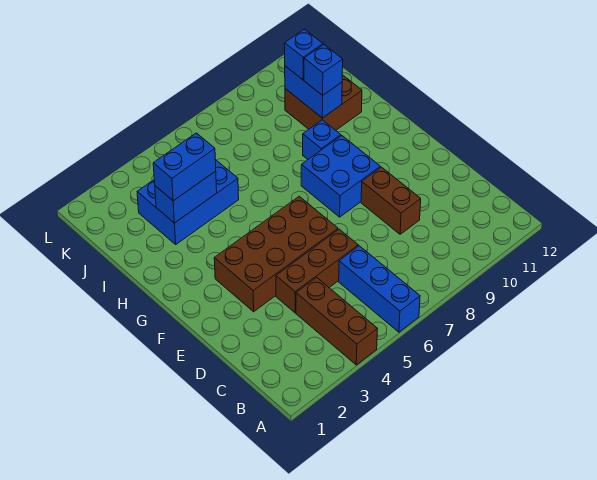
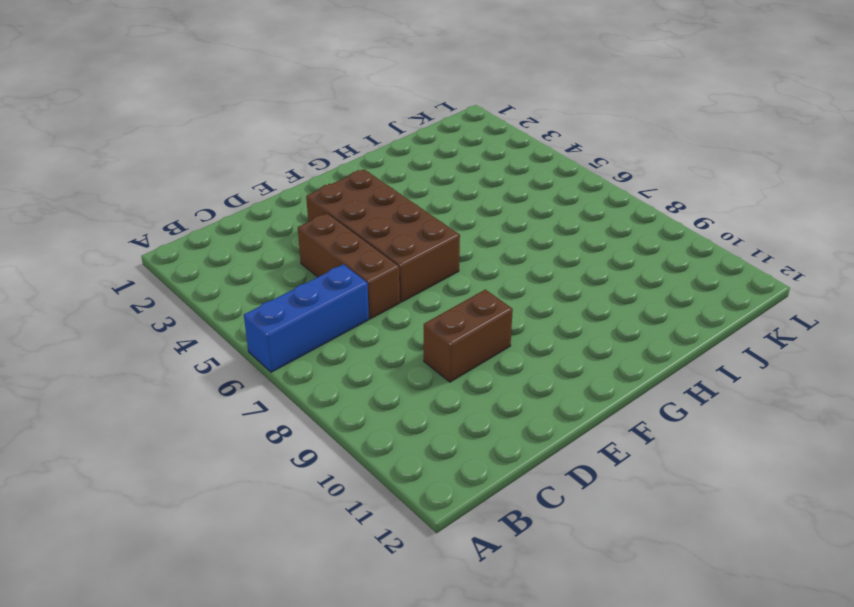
none -> brown brick A4:C4 level 1
none -> blue brick F8:G9 level 1
none -> blue brick H9 level 1

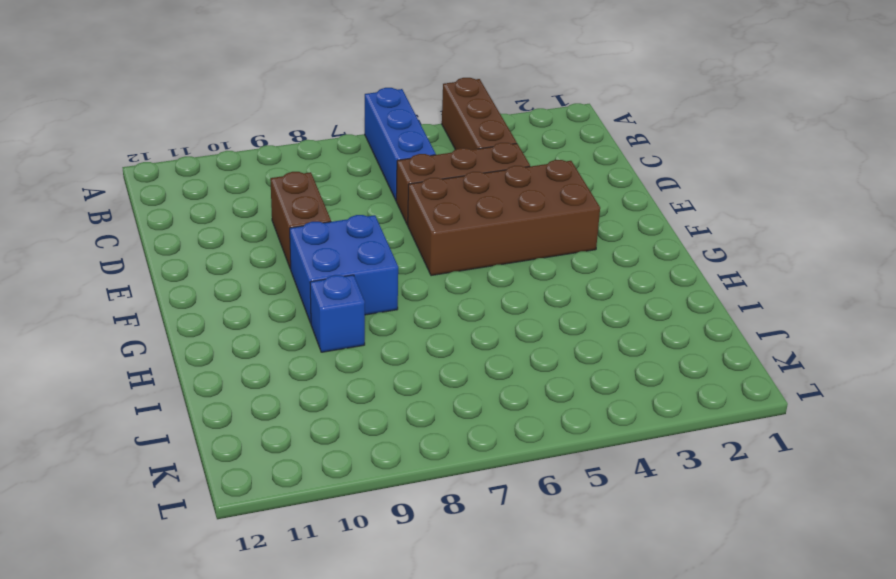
none -> blue brick I3:J5 level 1
none -> brown brick I10:J11 level 1
none -> blue brick I3:I4 level 2

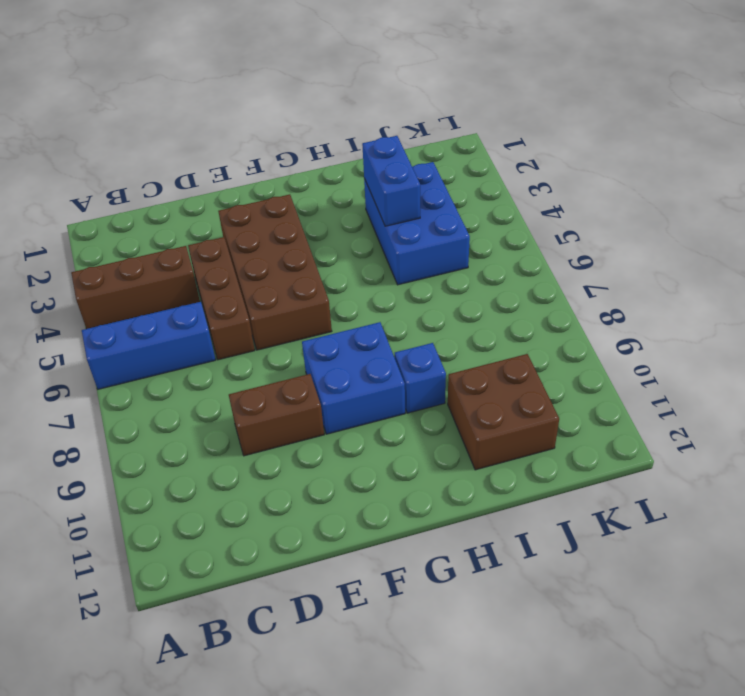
none -> blue brick I10:J10 level 2
none -> blue brick I3:I4 level 3
none -> blue brick I10 level 3

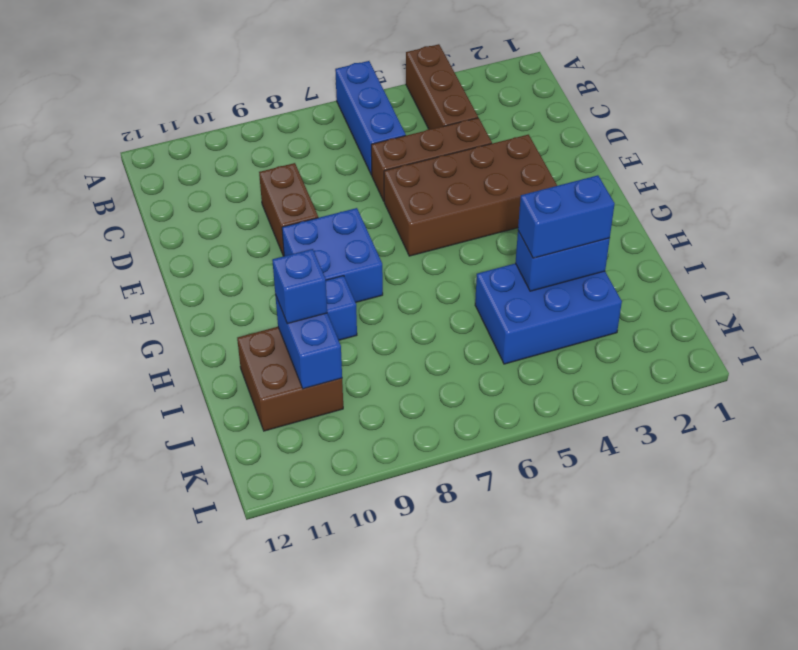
none -> blue brick J10 level 3

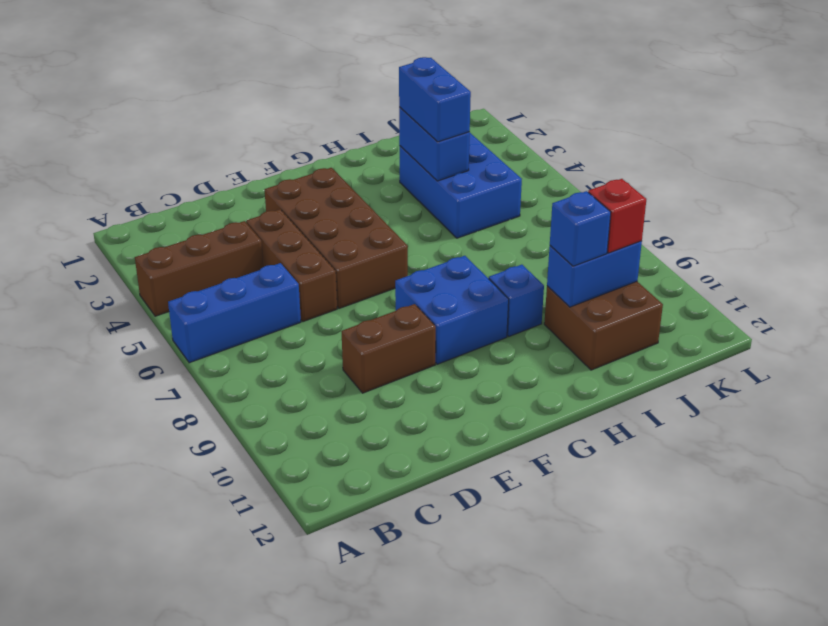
red brick J10 level 3 -> blue brick J10 level 3

